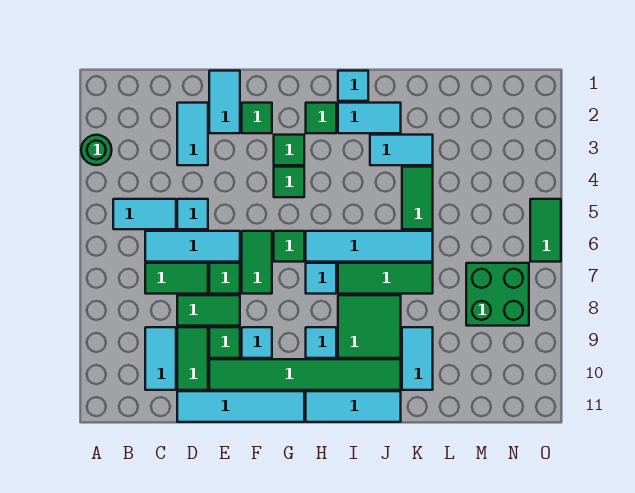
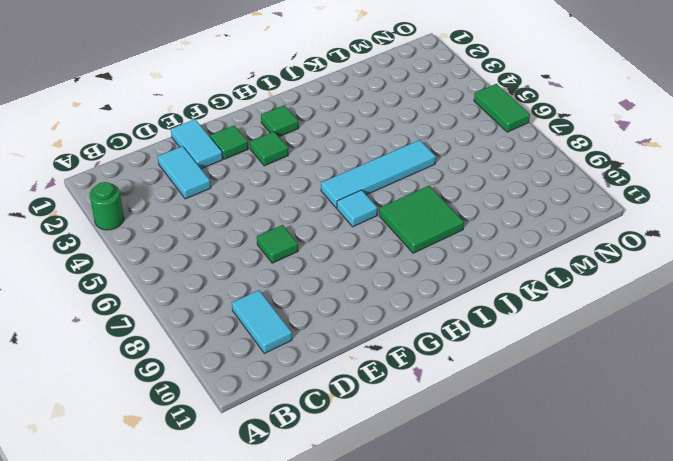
none -> cyan tile B5:C5 level 1
none -> cyan tile C6:E6 level 1
none -> green tile C7:D7 level 1
none -> cyan tile D5 level 1

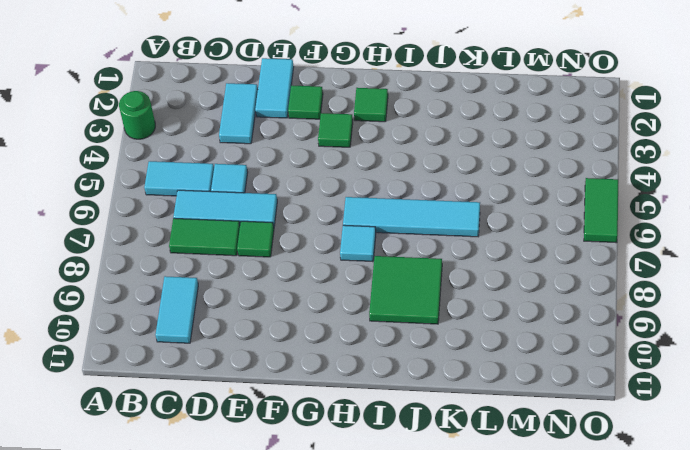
none -> green tile D8:E8 level 1
none -> green tile D9:D10 level 1
none -> cyan tile D11:G11 level 1
none -> green tile E9 level 1

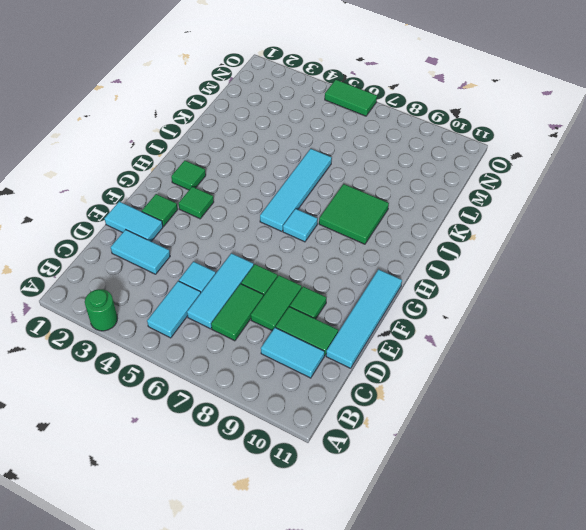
none -> green tile E10:J10 level 1
none -> green tile F6:F7 level 1
none -> cyan tile F9 level 1
none -> green tile G4 level 1

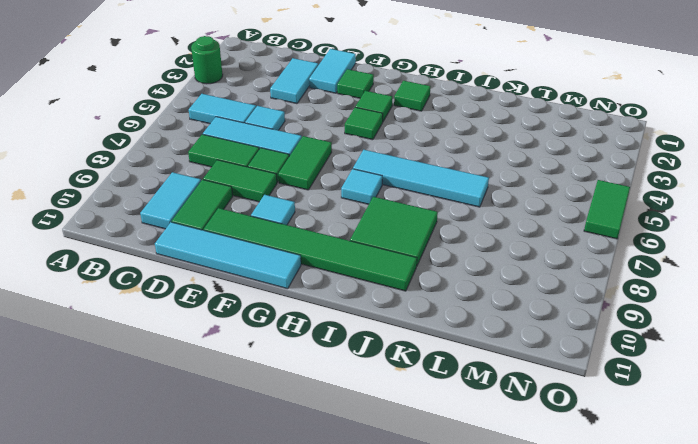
none -> green tile E9 level 1
none -> green tile G6 level 1
none -> cyan tile H9 level 1
none -> cyan tile H11:J11 level 1

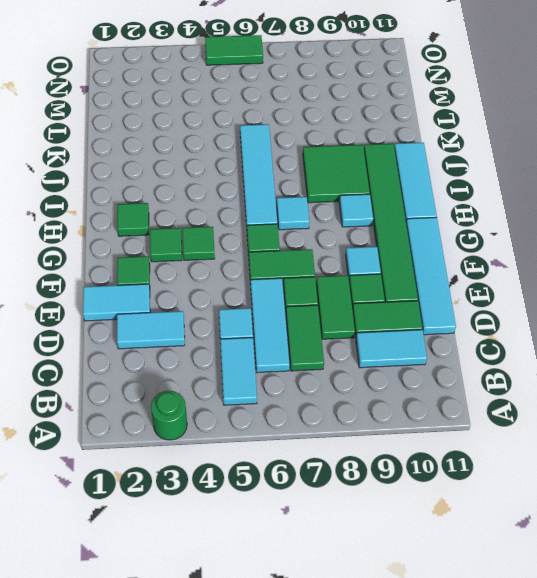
none -> cyan tile I1 level 1
none -> cyan tile I2:J2 level 1
none -> green tile I7:K7 level 1
none -> cyan tile J3:K3 level 1

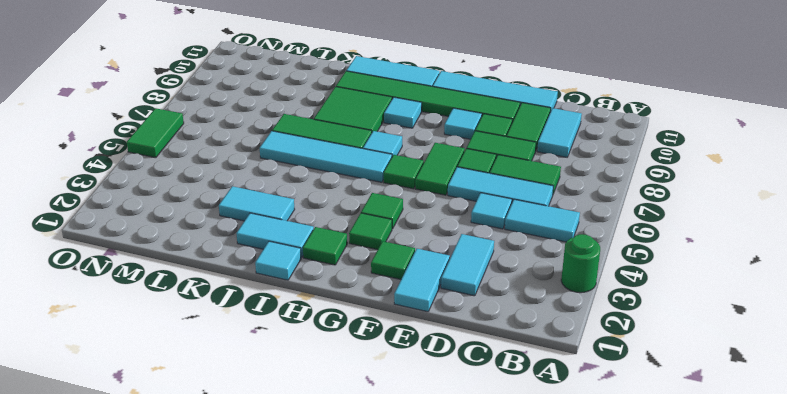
none -> green tile K4:K5 level 1
none -> cyan tile K9:K10 level 1
none -> green brick M7:N8 level 1

